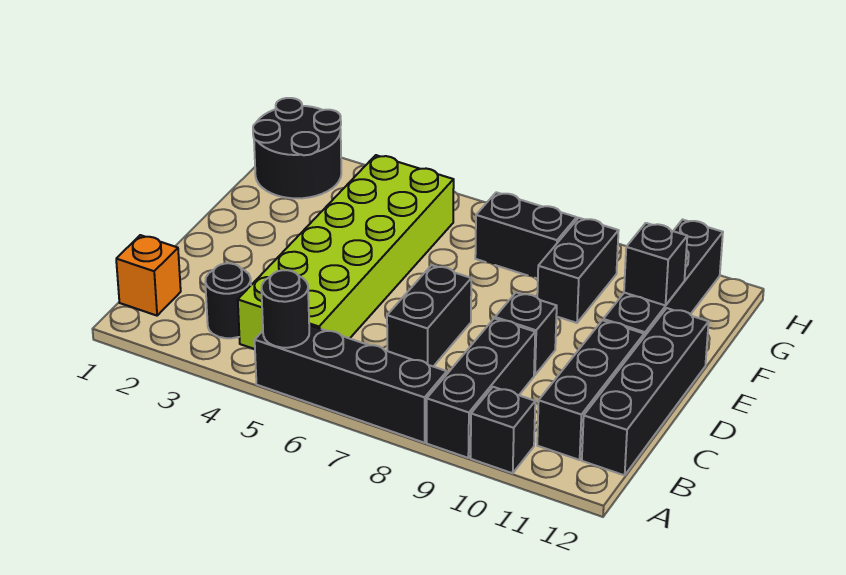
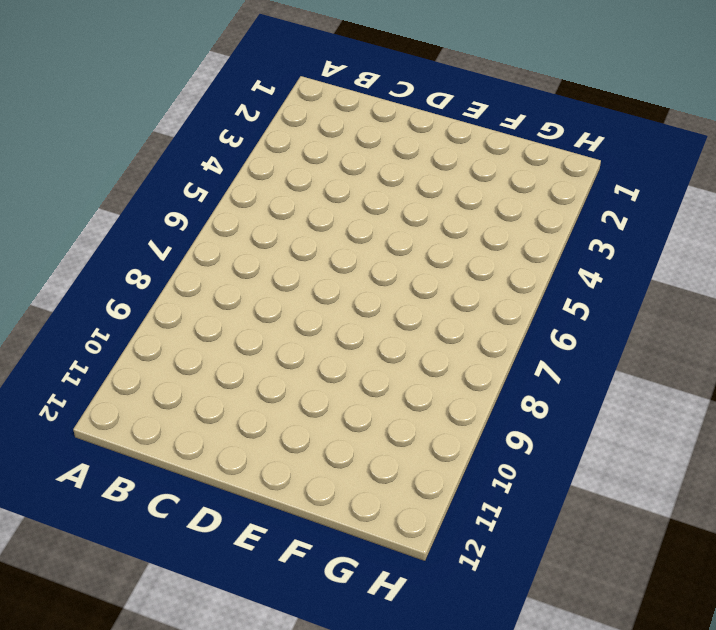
none -> black brick A5:A8 level 1
none -> black brick A9:C9 level 1
none -> black brick A10 level 1

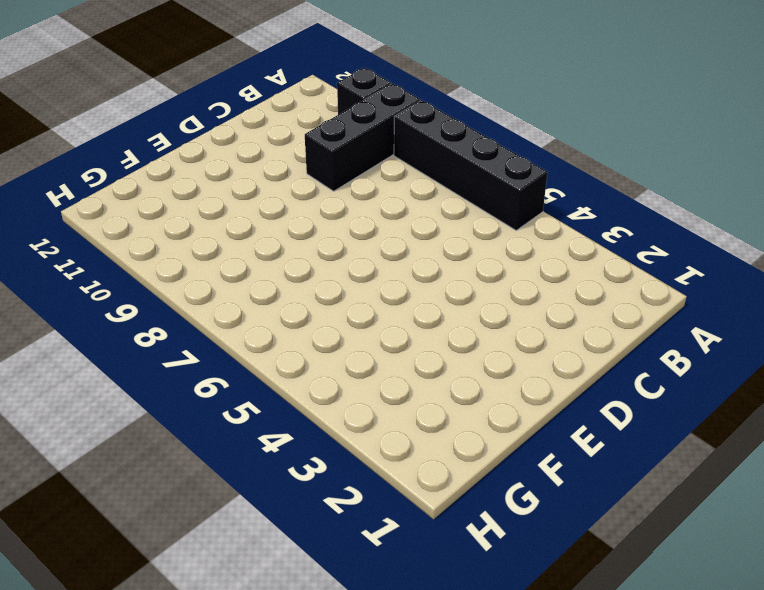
none -> orange brick B1 level 1
none -> black round brick B3 level 1
none -> lime brick B4:G5 level 1

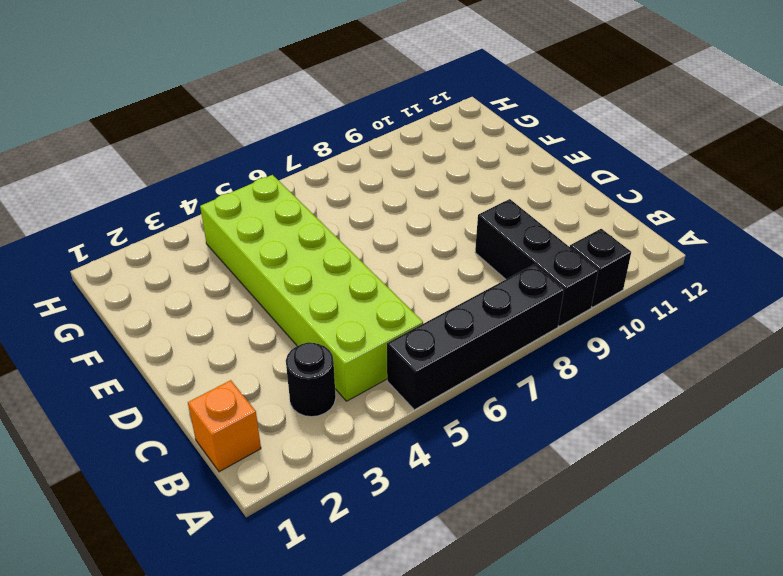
none -> black brick B11:D11 level 1
none -> black brick B12:E12 level 1
none -> black brick C7:D7 level 1

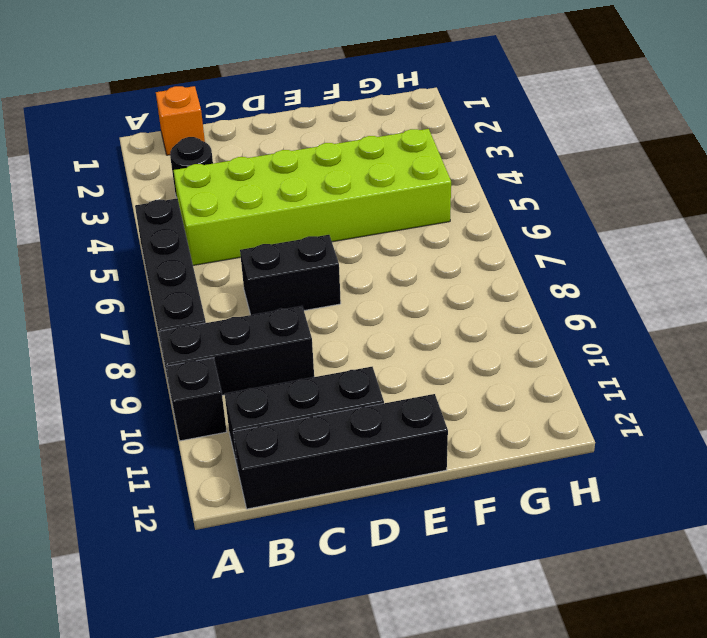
none -> black brick D9 level 1
none -> black brick E11:H11 level 1
none -> black brick F9:G9 level 1

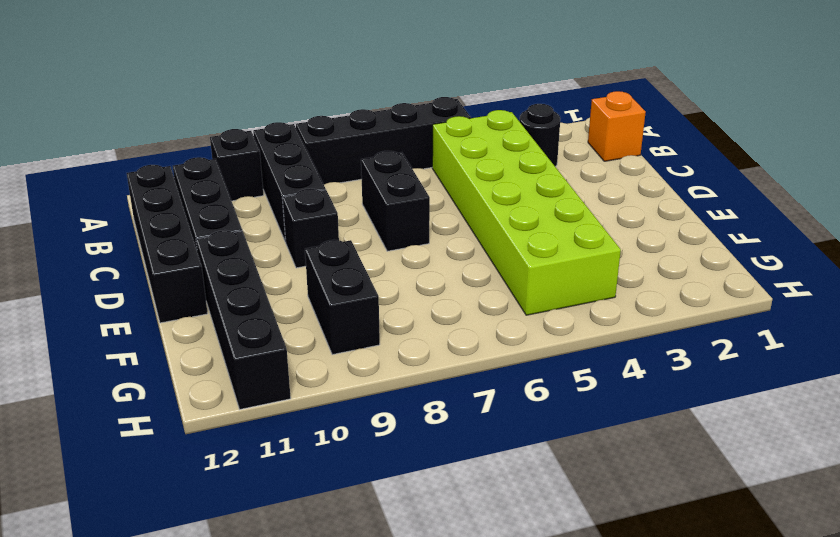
none -> black round brick G1:H2 level 1
none -> black brick G7:G8 level 1
none -> black round brick A5 level 2

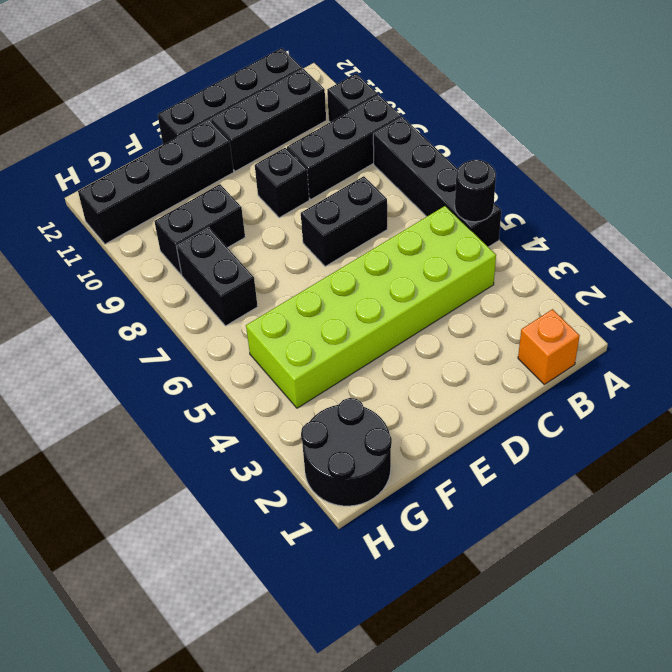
none -> black round brick B3 level 1
none -> black brick F11 level 2

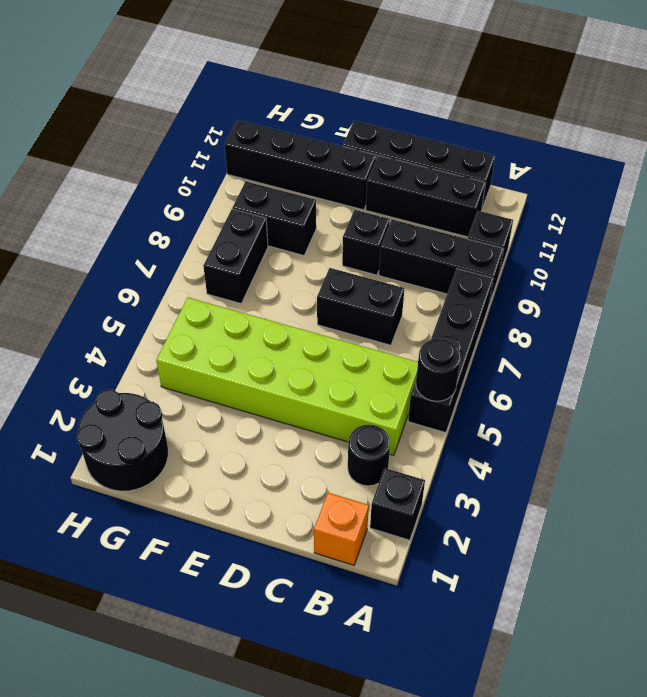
black brick A2 level 1 -> black brick F11 level 2

